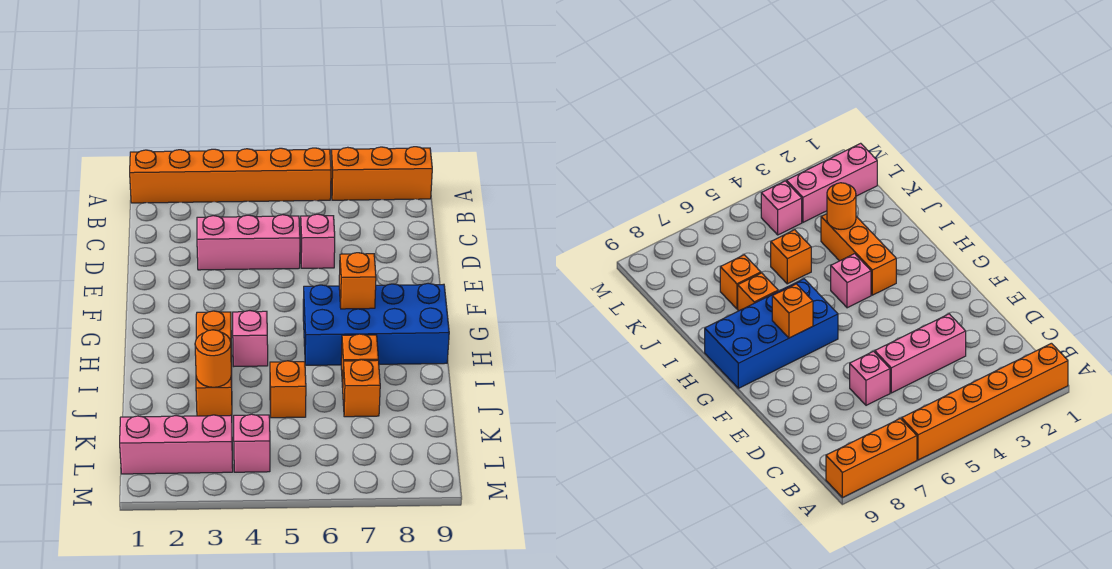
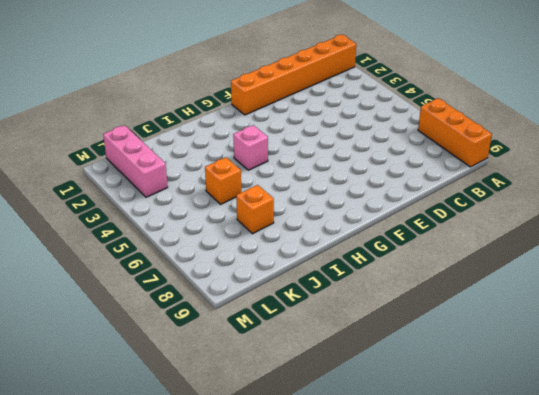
orange brick A1:F1 level 1 -> orange brick A1:A6 level 1
none -> pink brick D3:D5 level 1
none -> pink brick D6 level 1
none -> blue brick G6:H9 level 1

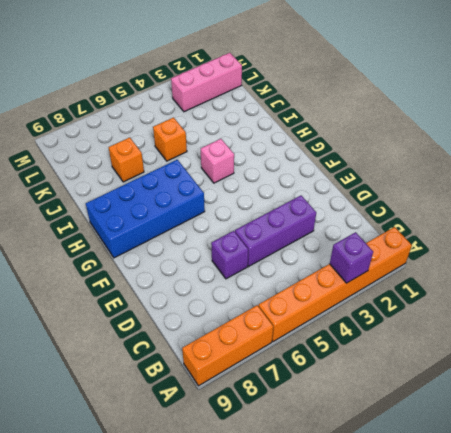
purple brick A3 level 2 -> none
purple brick D3:D5 level 1 -> pink brick D3:D5 level 1
purple brick D6 level 1 -> pink brick D6 level 1
none -> orange brick H3:J3 level 1
none -> orange brick I7 level 1
none -> pink brick L4 level 1

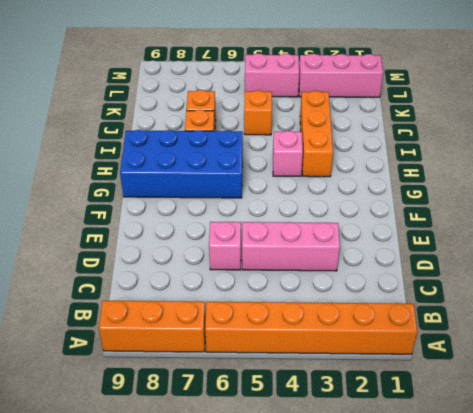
pink brick L4:L5 level 1 -> pink brick L4 level 1
none -> orange brick G7 level 2
none -> orange round brick J3 level 2

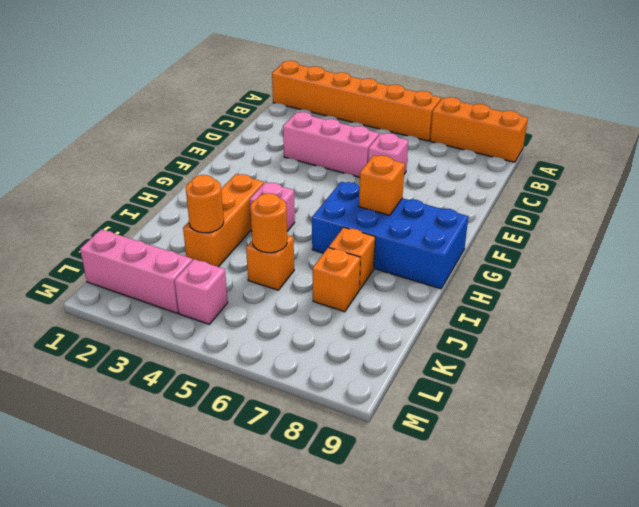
orange round brick J5 level 2 -> none

